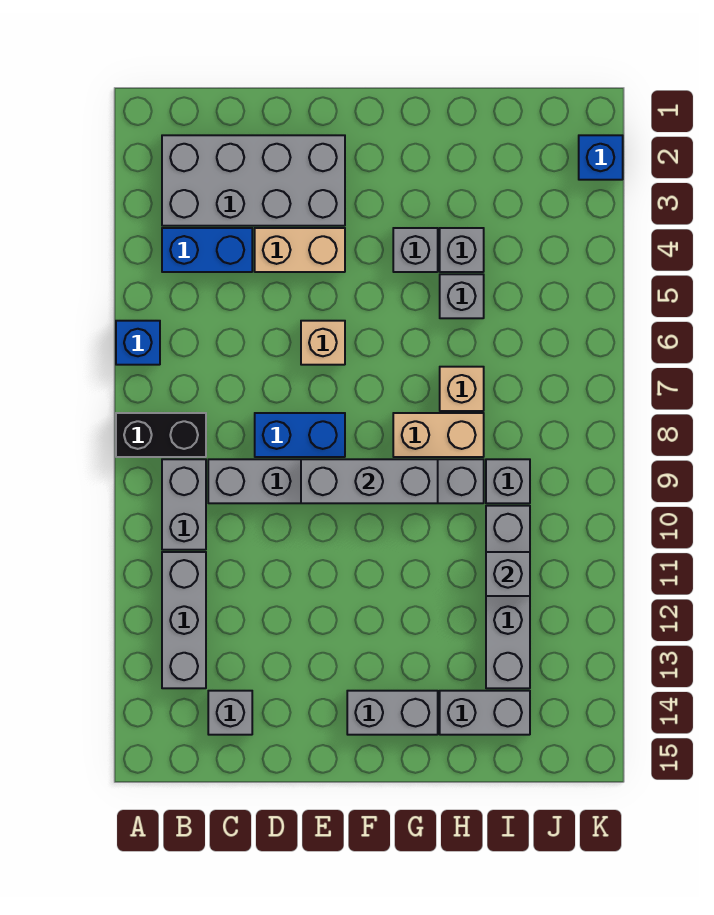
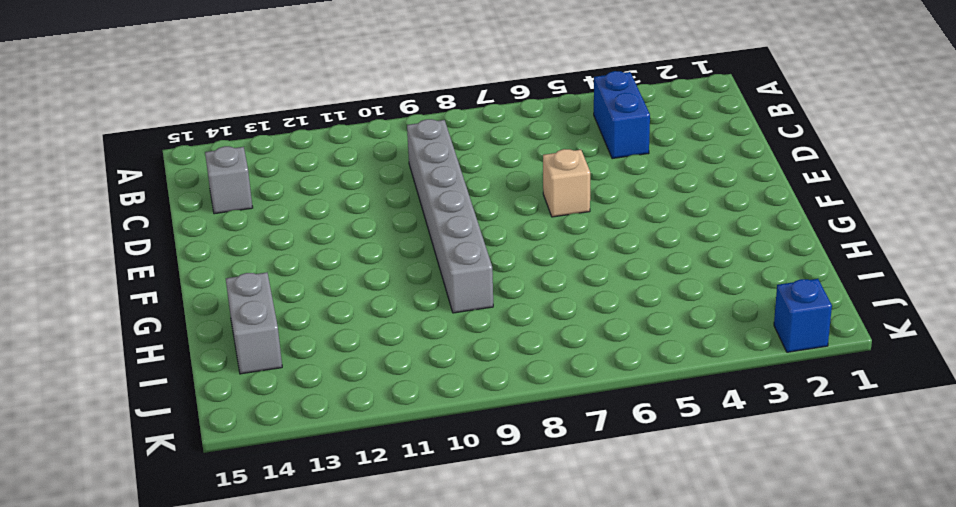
none -> blue brick A6 level 1
none -> black brick A8:B8 level 1
none -> grey brick B2:E3 level 1

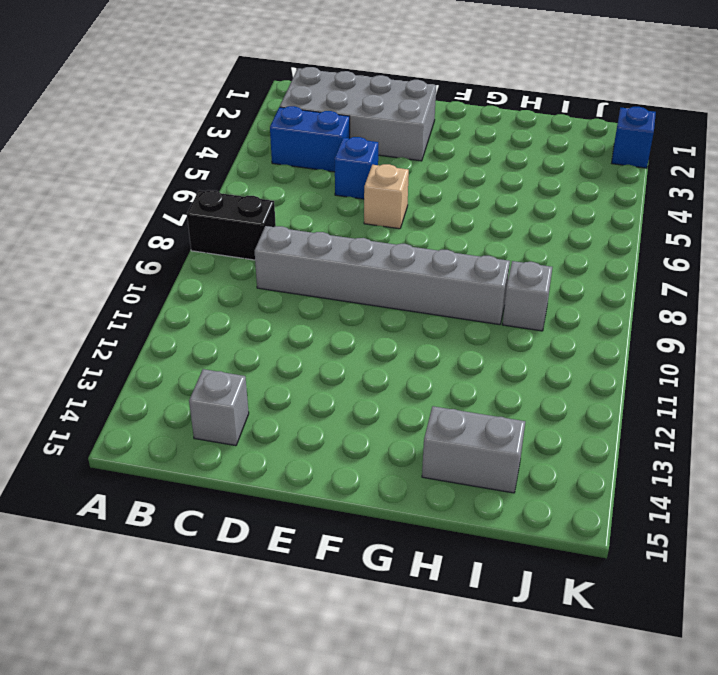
blue brick D5 level 1 -> blue brick A6 level 1
none -> grey brick B9:B10 level 1
none -> grey brick B11:B13 level 1
none -> tan brick D4:E4 level 1

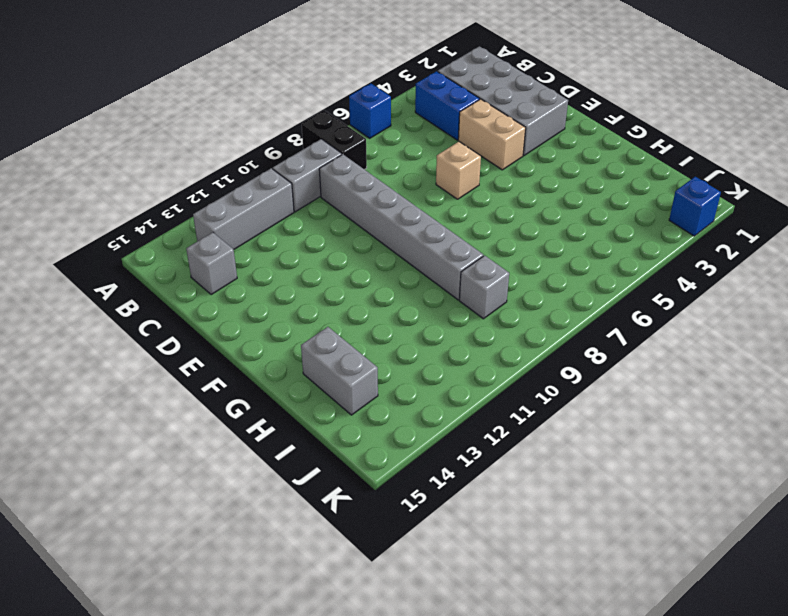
none -> blue brick D8:E8 level 1
none -> grey brick F14:G14 level 1
none -> grey brick G4 level 1

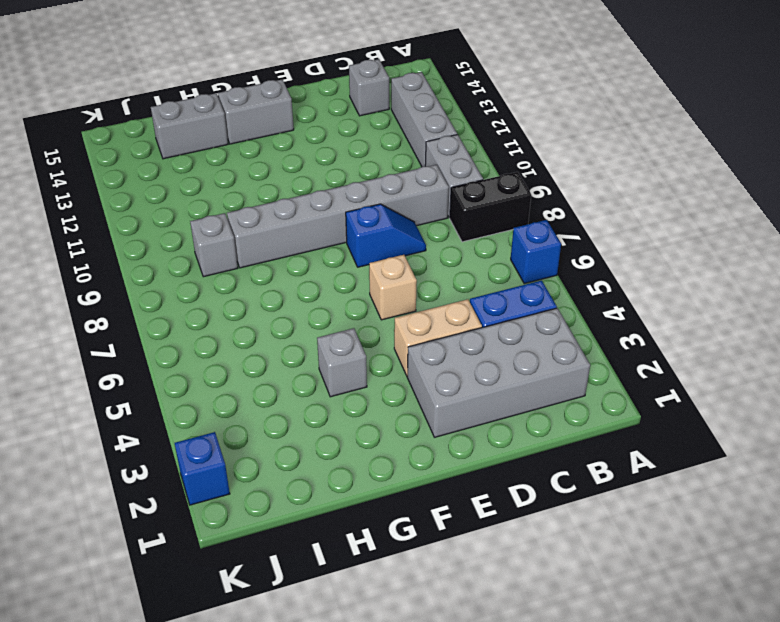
blue slope D8:E8 level 1 top E -> blue brick D8:E8 level 1
none -> tan brick G8:H8 level 1
none -> grey brick H4 level 1
none -> grey brick H5 level 1

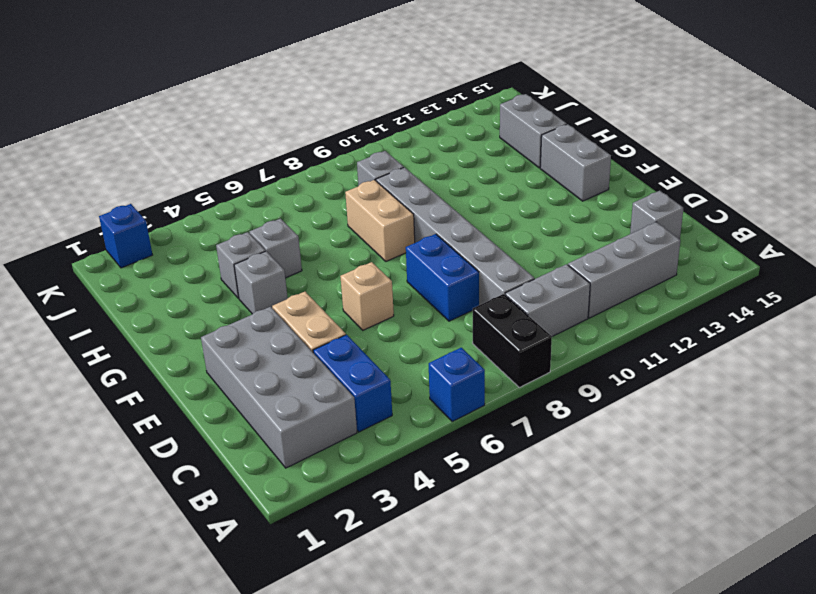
none -> tan brick H7 level 1
none -> grey brick I10:I13 level 1
none -> grey brick E9:G9 level 2

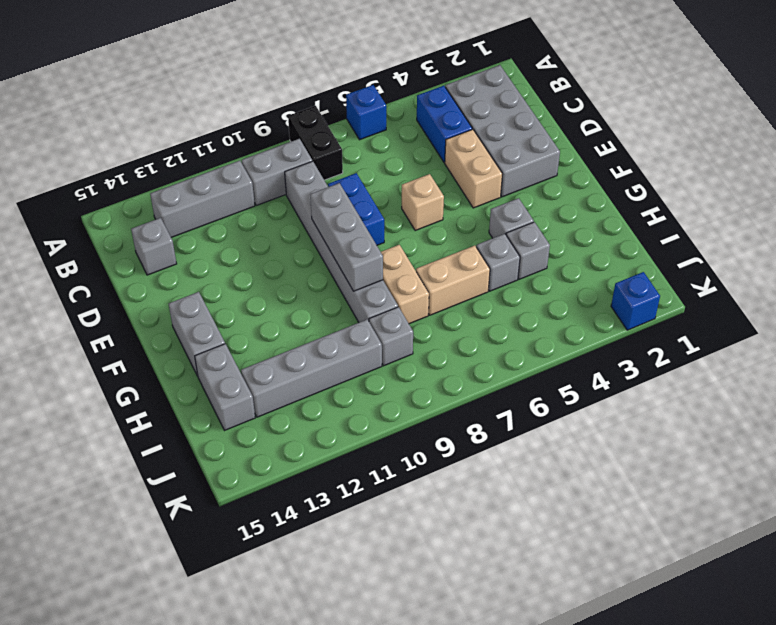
tan brick H6:H7 level 1 -> tan brick H7 level 1
none -> grey brick I11 level 2

